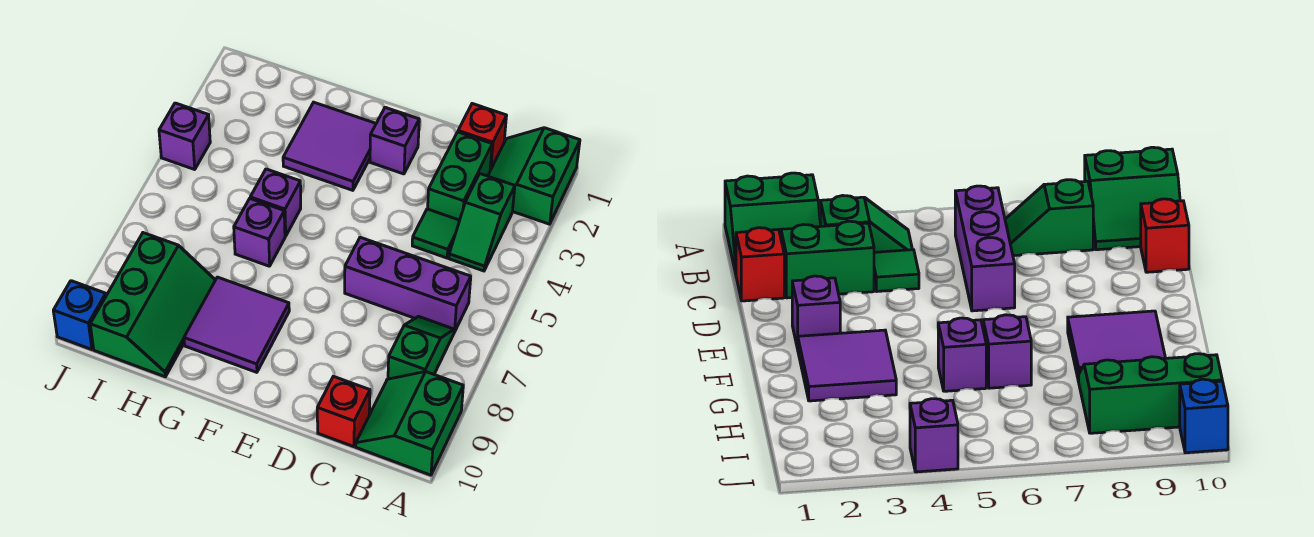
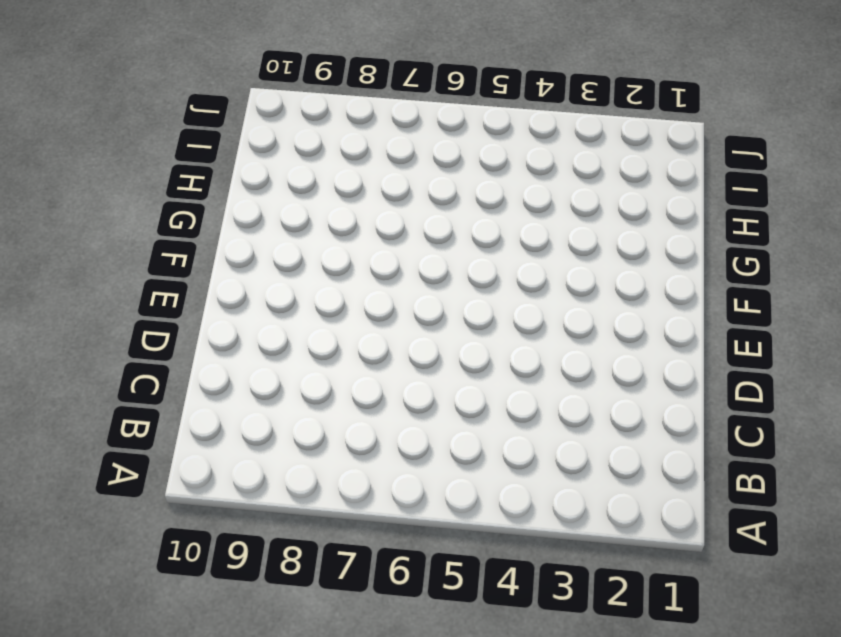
none -> green slope A1:B2 level 1 top A
none -> green slope A9:B10 level 1 top A
none -> green slope B3:B4 level 1 top 3

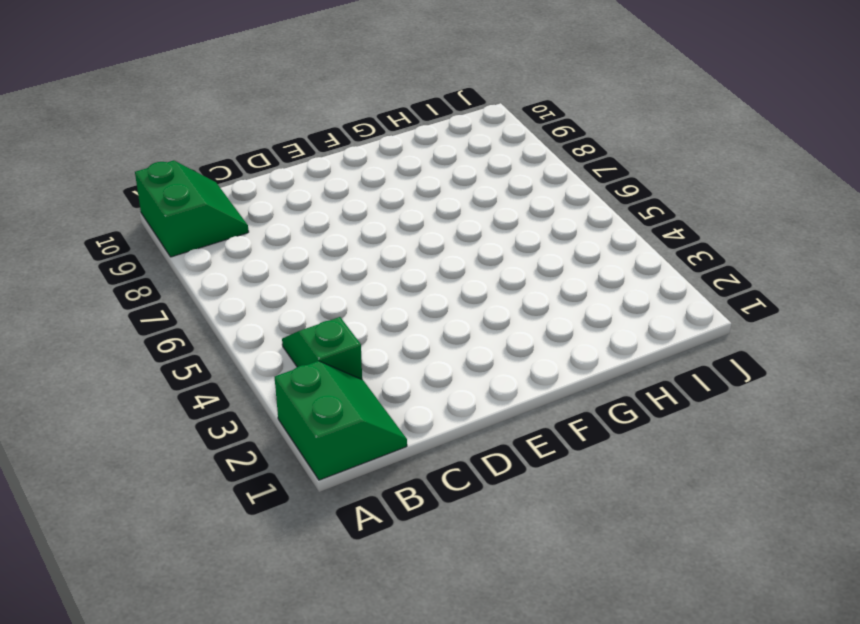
none -> purple brick B6:D6 level 1
none -> green slope B7:B8 level 1 top 8
none -> red brick C1 level 1

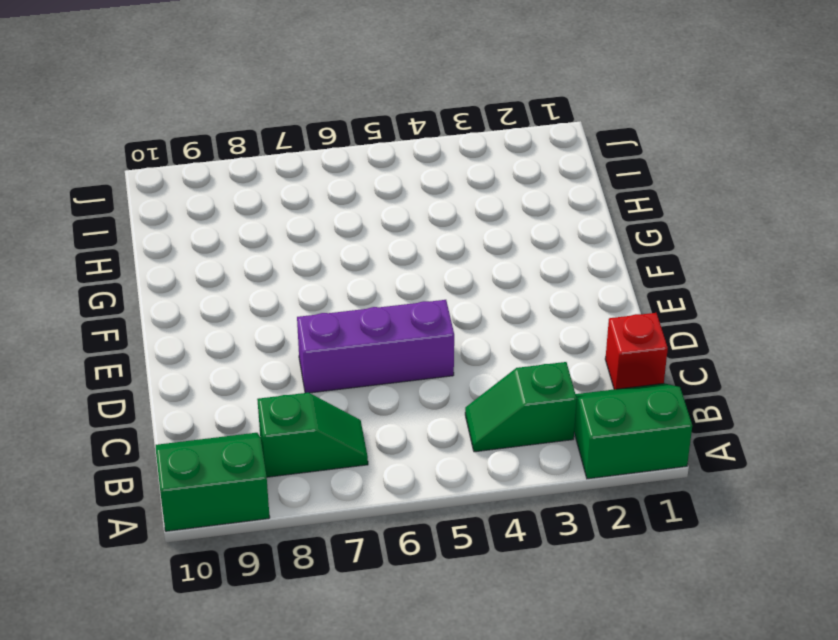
purple brick D5:D7 level 1 -> purple brick B6:D6 level 1
none -> green brick C2:C3 level 1
none -> green tile C4 level 1
none -> red brick C10 level 1

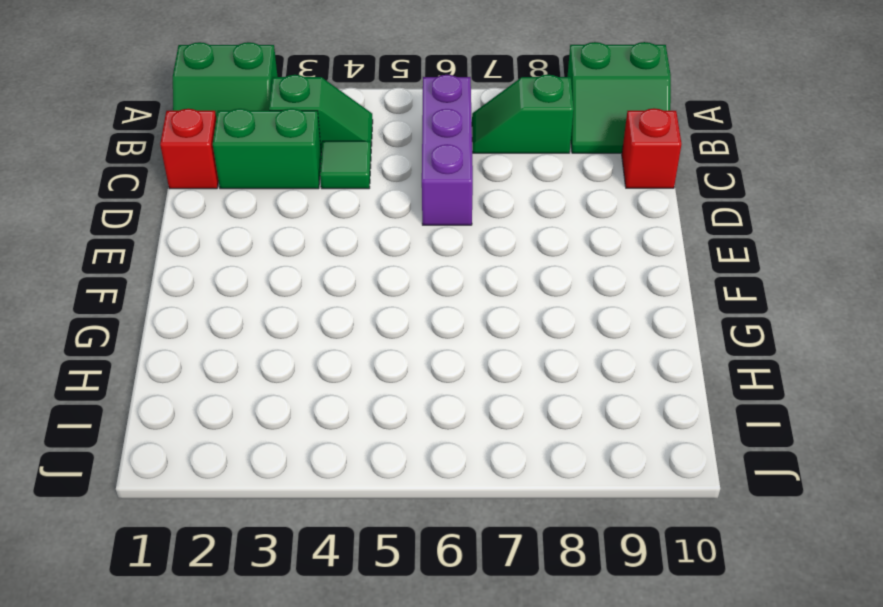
none -> purple brick E2 level 1
none -> purple tile F2:G3 level 1
none -> purple tile F8:G9 level 1

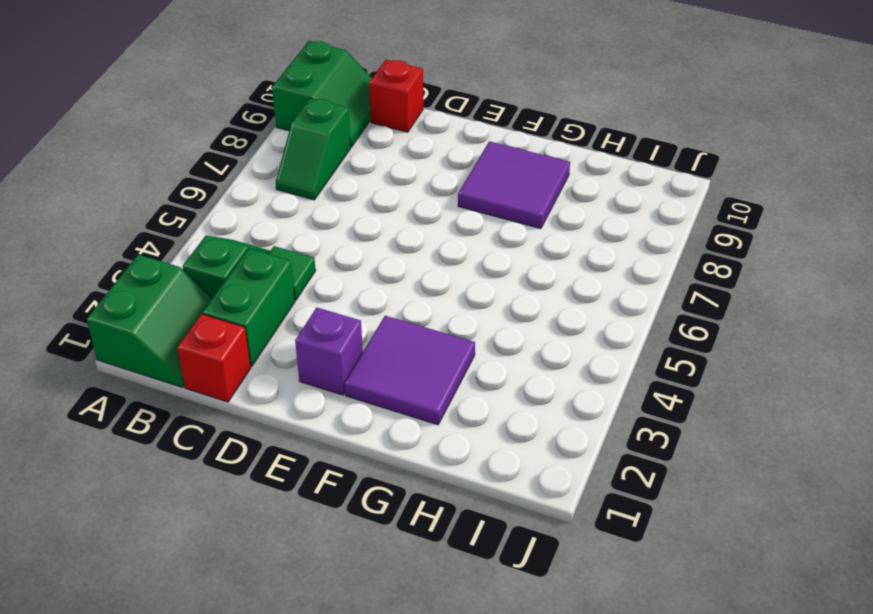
none -> purple brick B6:D6 level 1
none -> purple brick G5 level 1
none -> purple brick G6 level 1

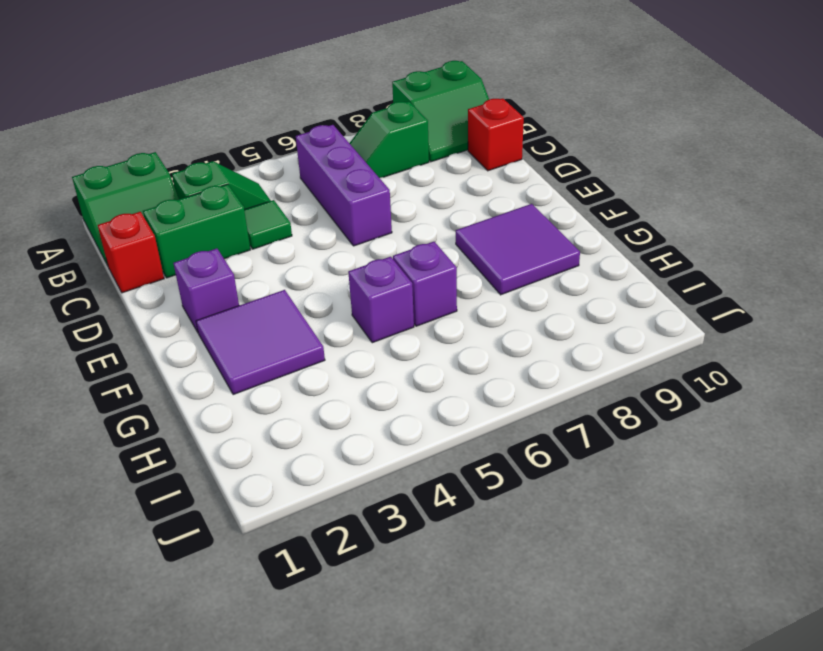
none -> green slope H8:I10 level 1 top I
none -> purple brick J4 level 1
none -> blue brick J10 level 1

